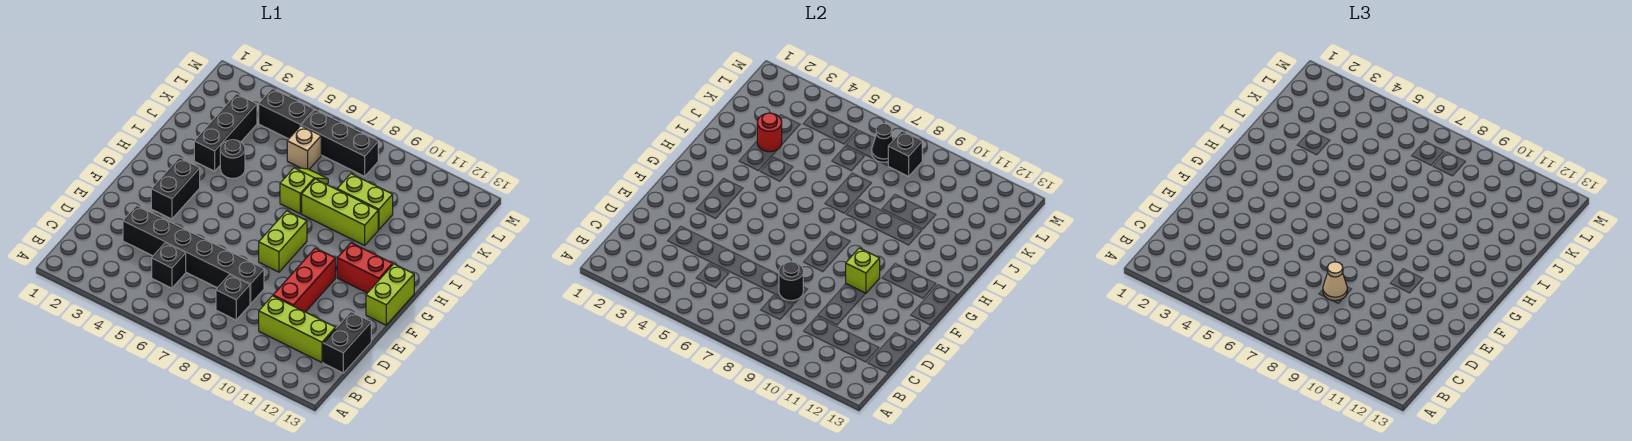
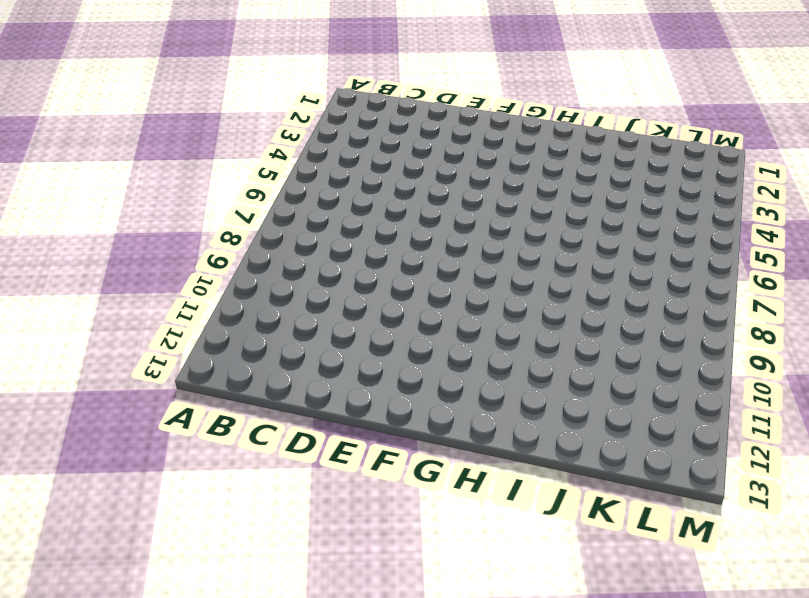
none -> black brick C5 level 1
none -> black brick C8 level 1
none -> lime brick C10:C12 level 1

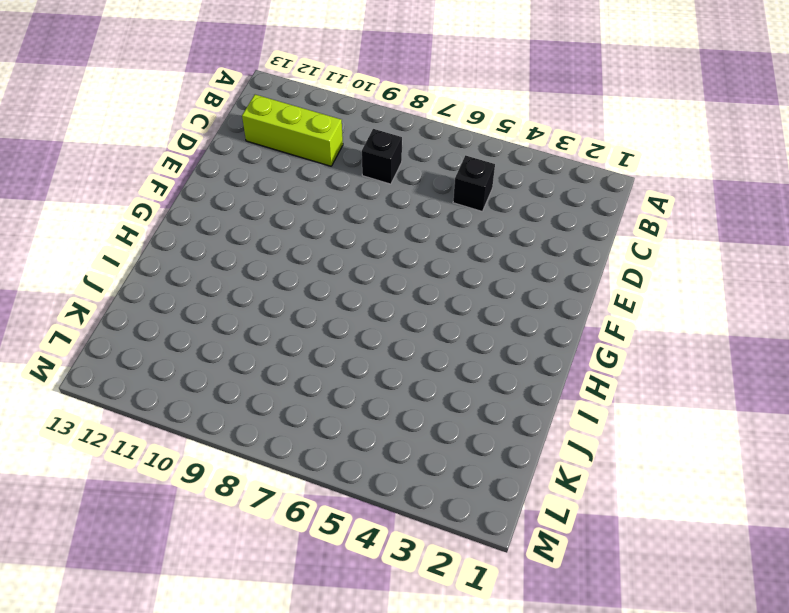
none -> black brick C13:D13 level 1
none -> black brick D3:D8 level 1
none -> red brick D10:F10 level 1

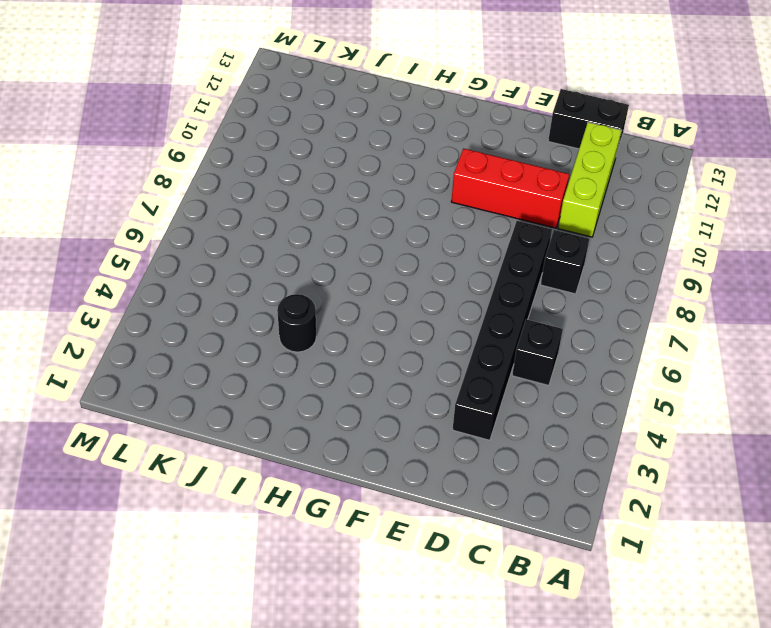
none -> black brick F3:G3 level 1
none -> lime brick F8:G8 level 1
none -> lime brick F13:G13 level 1

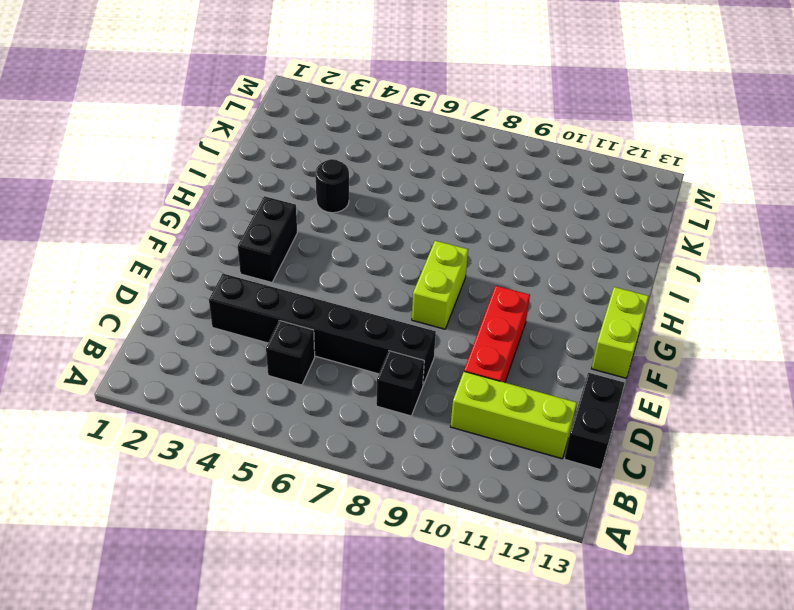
none -> red brick G11:G12 level 1
none -> black brick I3:K3 level 1
none -> lime slope I7:J7 level 1 top I

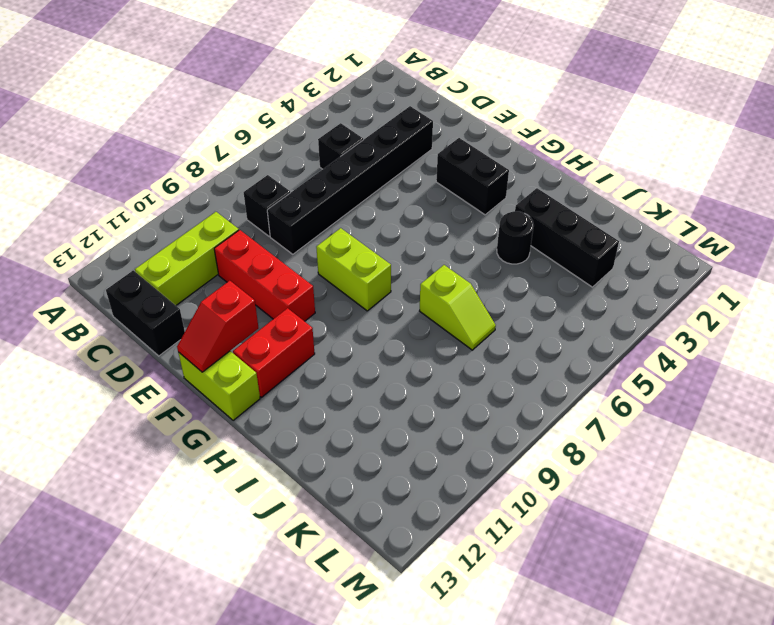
red slope F12:F13 level 2 top 12 -> none
none -> lime brick I8:I10 level 1
none -> lime brick J9:J10 level 1
none -> tan brick K6 level 1

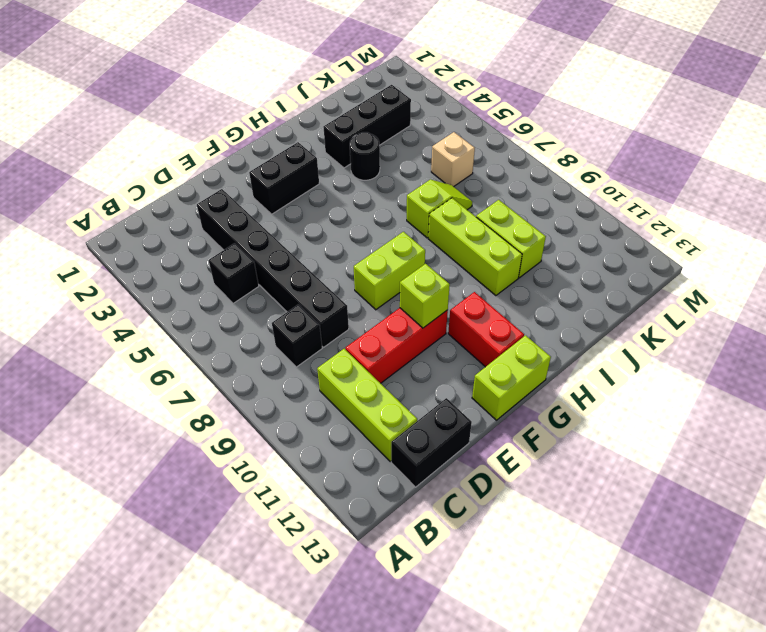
none -> black brick L4:L5 level 1
none -> black brick L6:L8 level 1
none -> black round brick D8 level 2

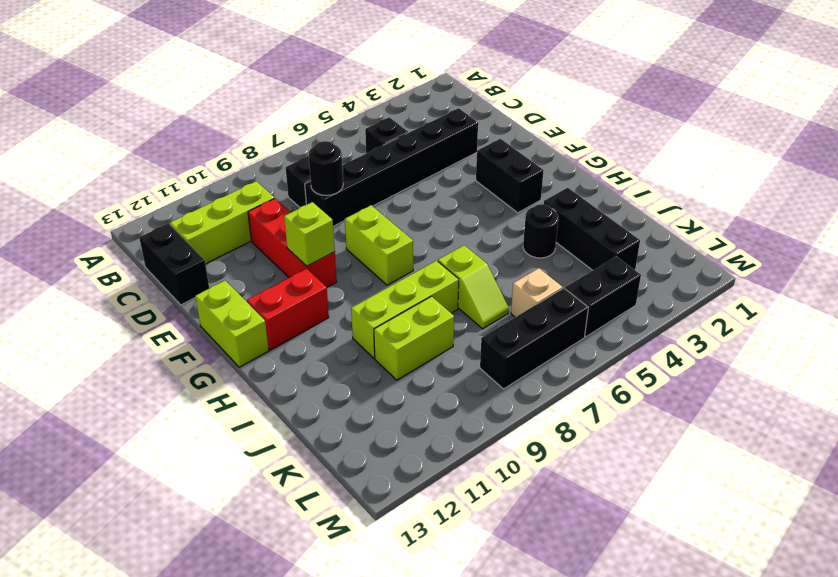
none -> red round brick J3 level 2
none -> black cone L7 level 2
none -> black brick L8 level 2

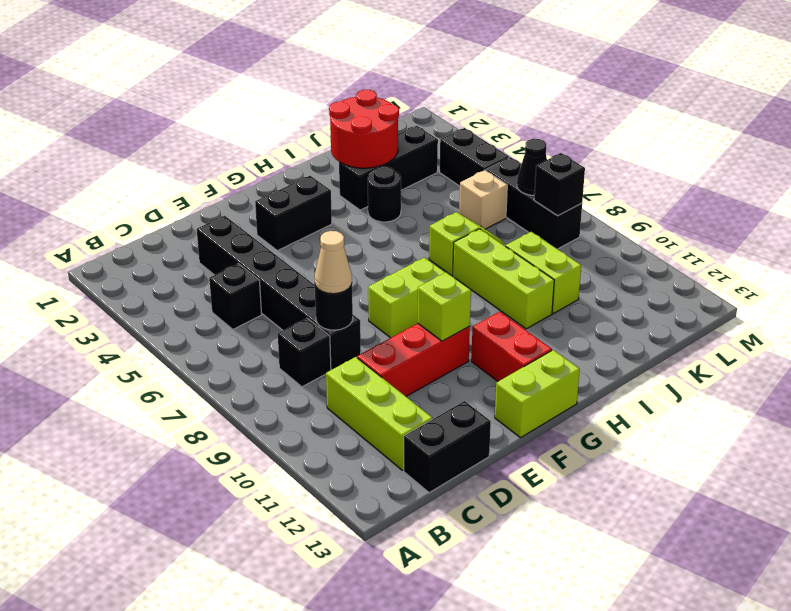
red round brick I2:J3 level 2 -> red round brick J3 level 2

